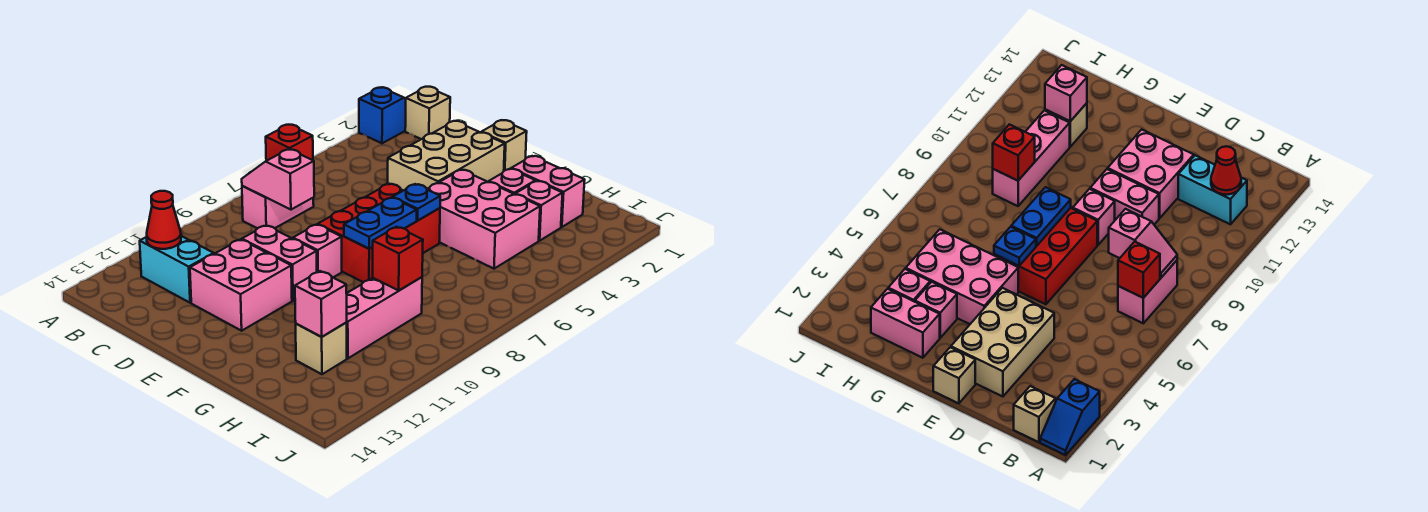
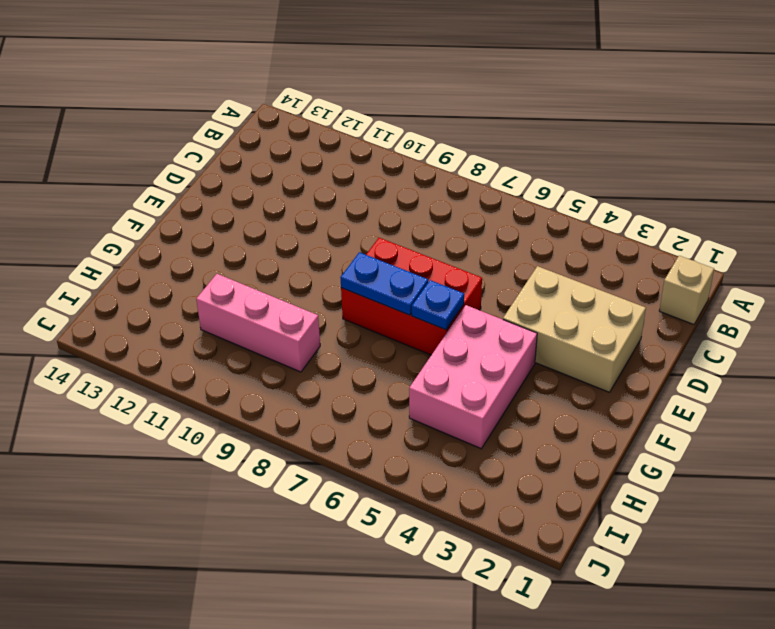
none -> blue slope A1:A2 level 1 top 2
none -> pink brick B7:B8 level 1
none -> cyan brick B12:C12 level 1

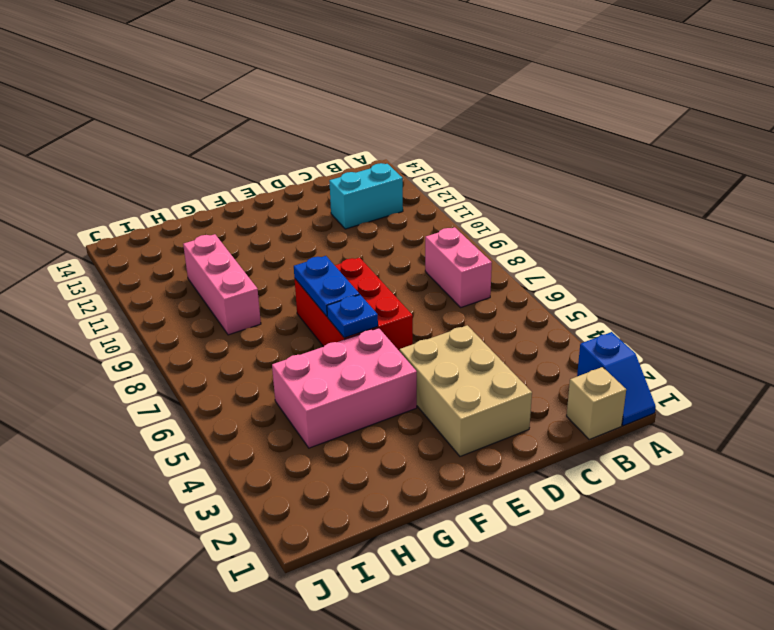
none -> pink brick D10:E10 level 1
none -> pink brick D11:E12 level 1
none -> tan brick E1 level 1

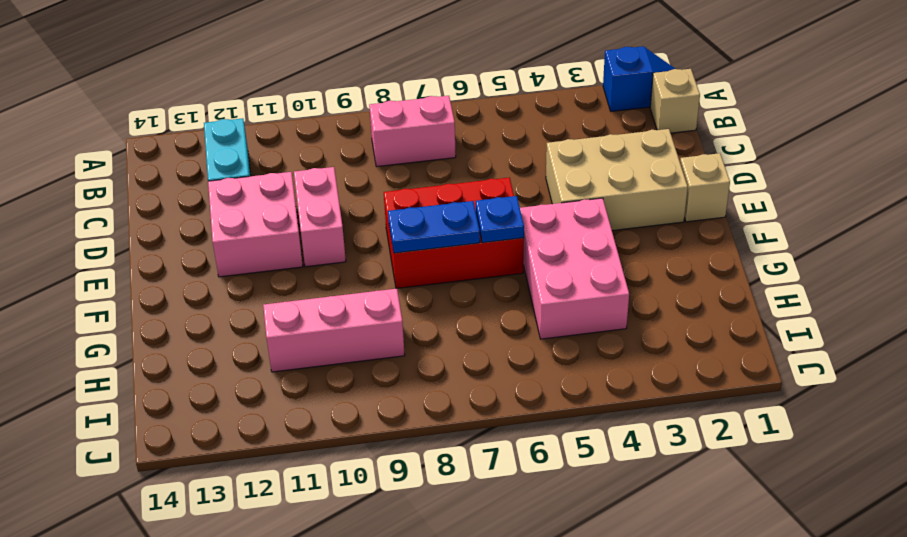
none -> pink brick E9 level 1
none -> pink brick G2:H2 level 1
none -> pink brick G3 level 1

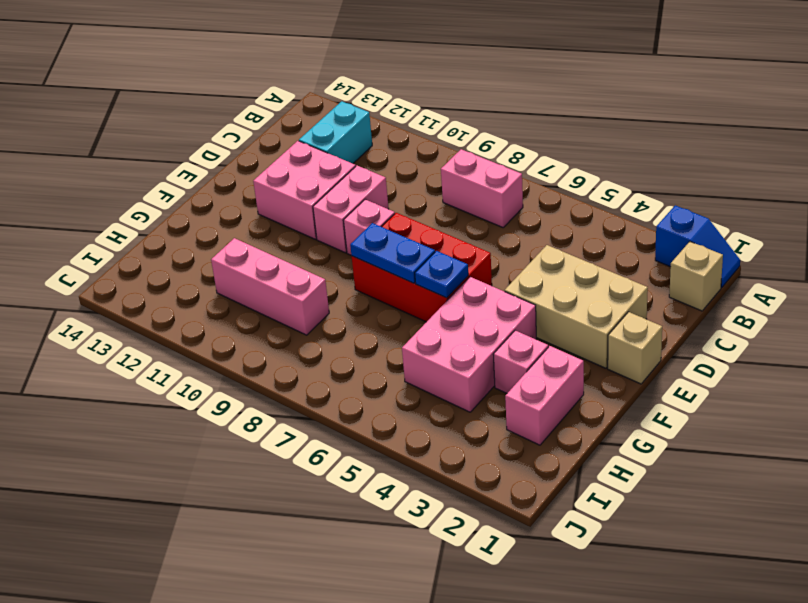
none -> pink brick H3 level 1
none -> tan brick H12 level 1
none -> red brick B7 level 2

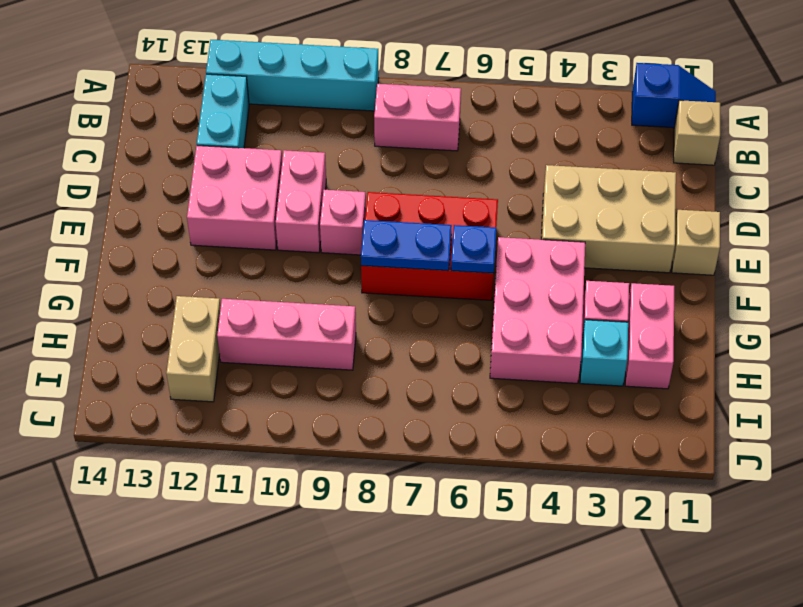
cyan brick A9:A12 level 1 -> none
cyan brick H3 level 1 -> pink brick H3 level 1
tan brick H12:I12 level 1 -> tan brick H12 level 1
none -> red brick B7 level 2
none -> pink slope B8:C8 level 2 top C
none -> red cone B12 level 2

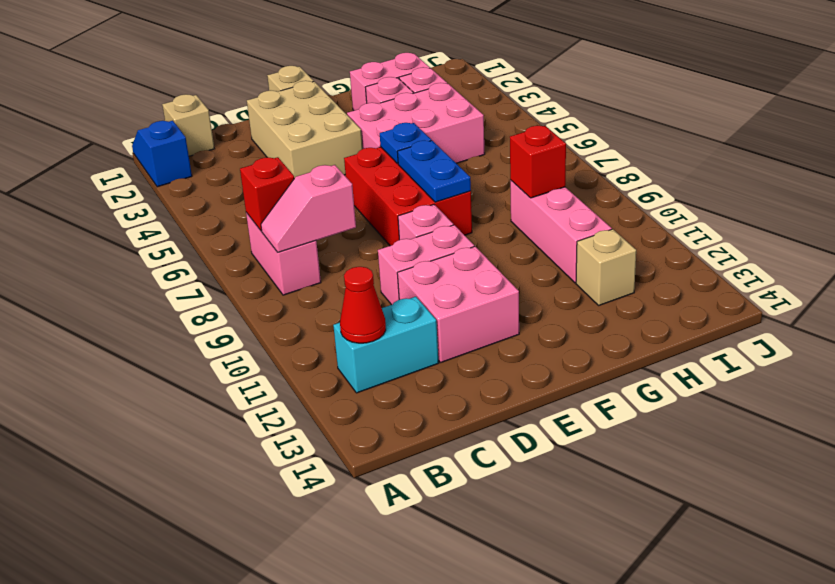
none -> pink brick H12 level 2

